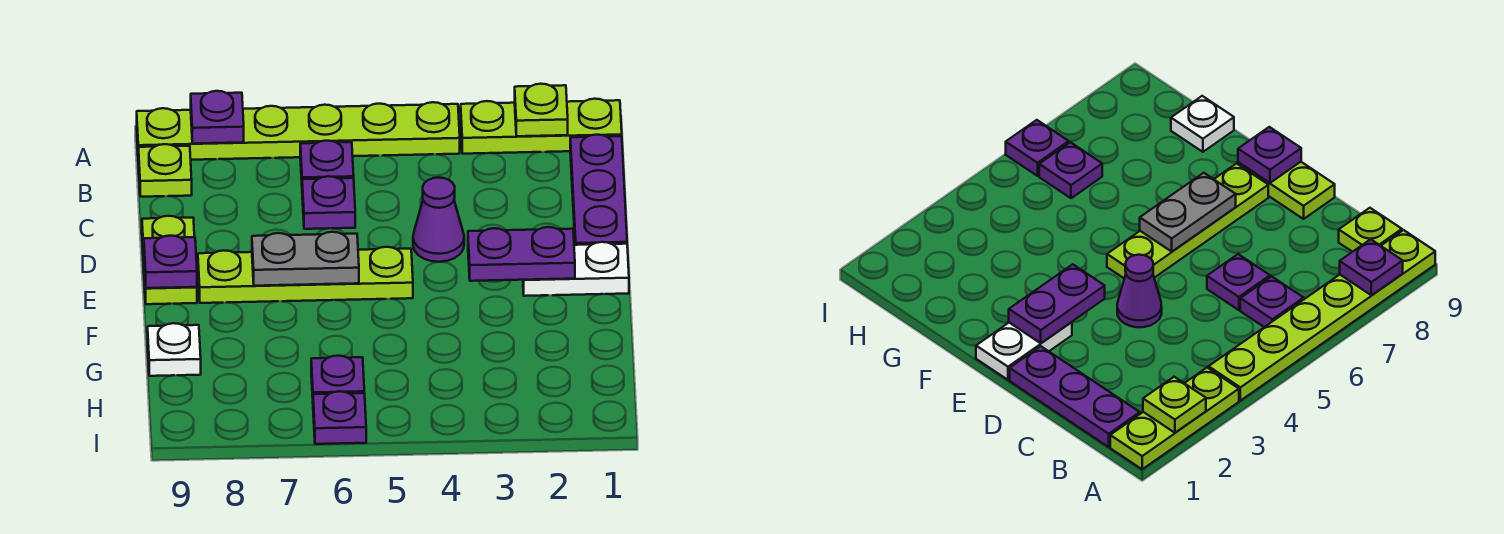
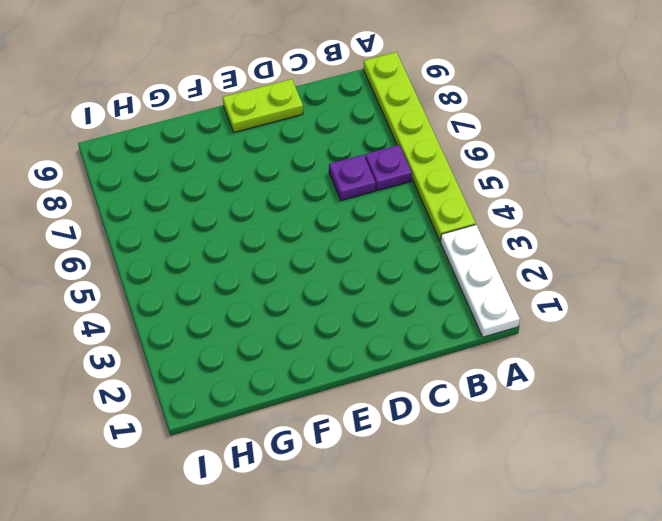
white plate A1:A3 level 1 -> lime plate A1:A3 level 1
none -> purple plate B1:D1 level 1
none -> lime plate B9 level 1
none -> purple cone D4 level 1

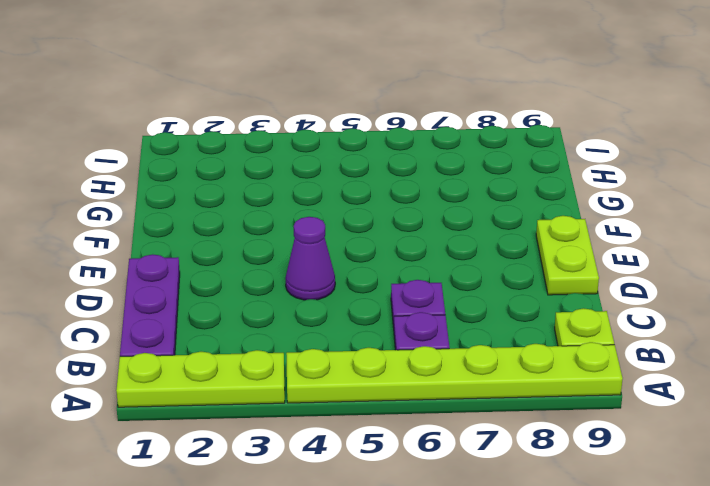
none -> white plate E1:E2 level 1
none -> lime plate E5:E8 level 1
none -> white plate G9 level 1

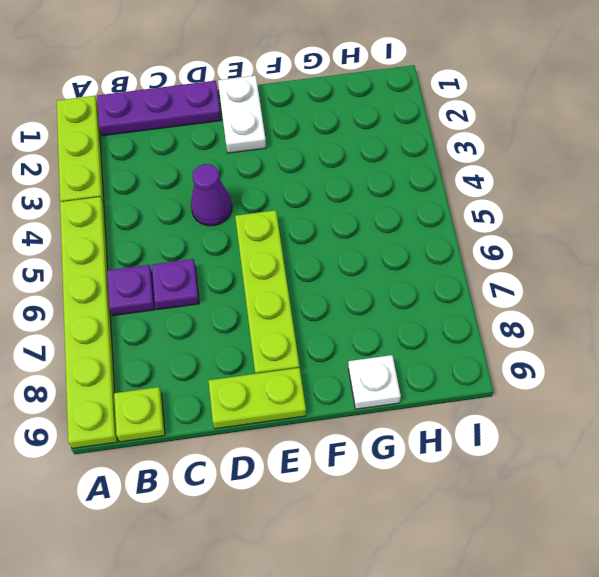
none -> purple plate H6 level 1
none -> purple plate I6 level 1
none -> lime plate A2 level 2

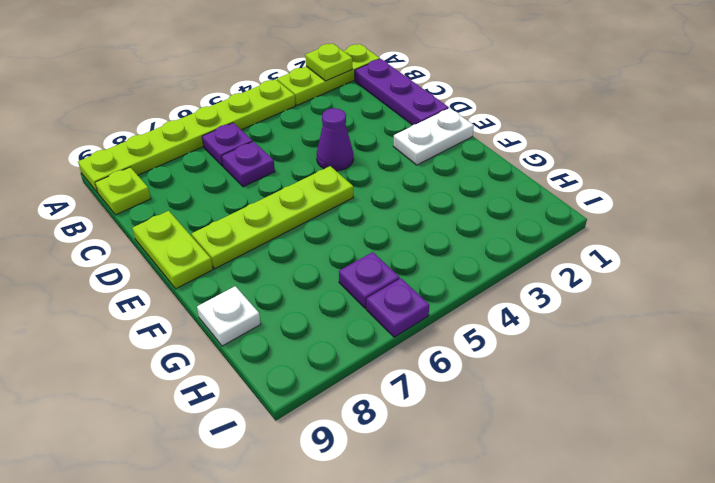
none -> purple plate A8 level 2
none -> purple plate E2:E3 level 2
none -> grey plate E6:E7 level 2

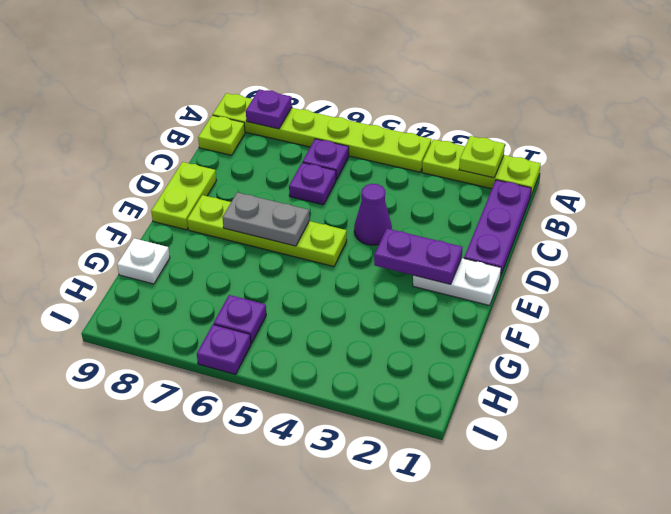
none -> purple plate E9 level 2

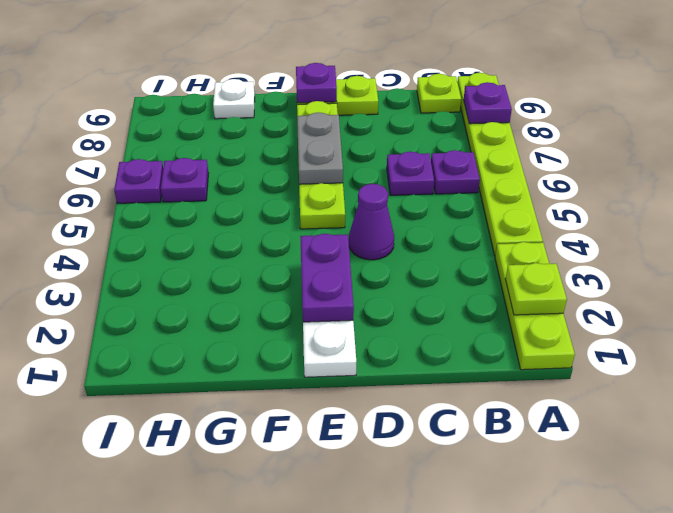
none -> purple plate B1:D1 level 1

